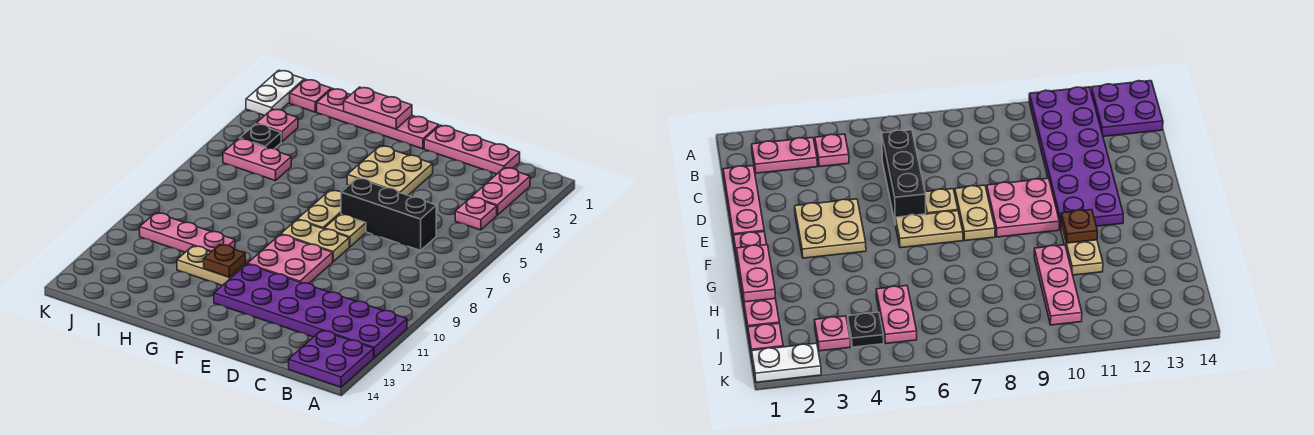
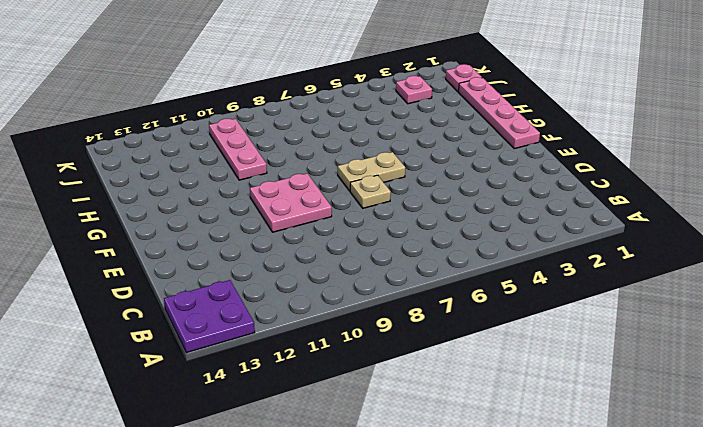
none -> purple plate A11:F12 level 1
none -> pink plate B2:B3 level 1
none -> pink plate B4 level 1

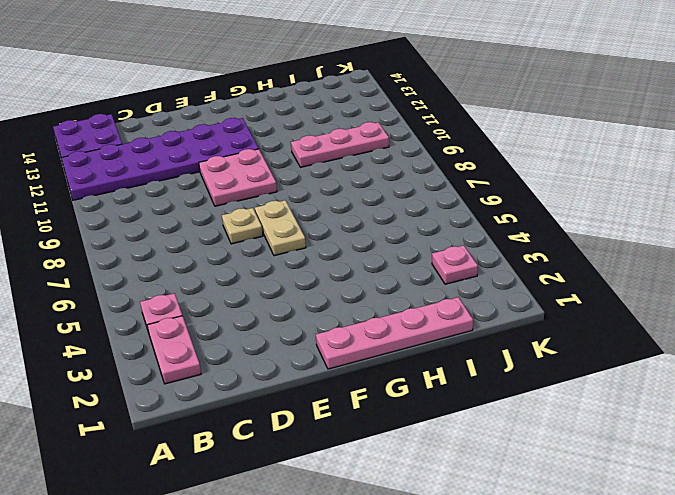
none -> pink plate C1:E1 level 1
none -> black brick C6:E6 level 1
none -> tan plate E3:F4 level 1

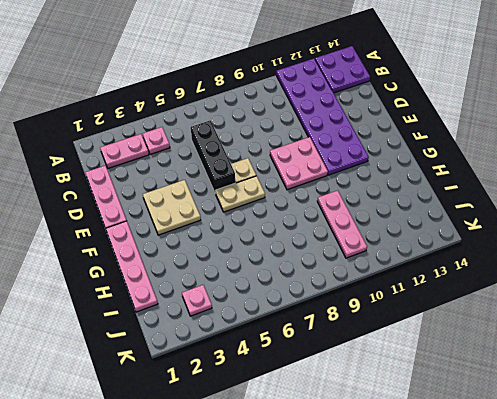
none -> tan plate E8:F8 level 1
none -> tan plate G11:H11 level 1
none -> pink plate I5:J5 level 1

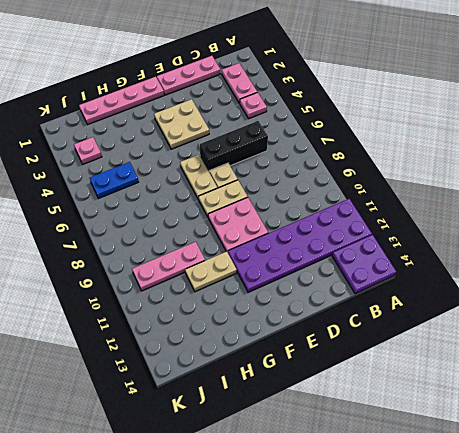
blue plate I5:J5 level 1 -> pink plate I5:J5 level 1
none -> pink plate J1 level 1
none -> black plate J4 level 1
none -> white plate K1:K2 level 1

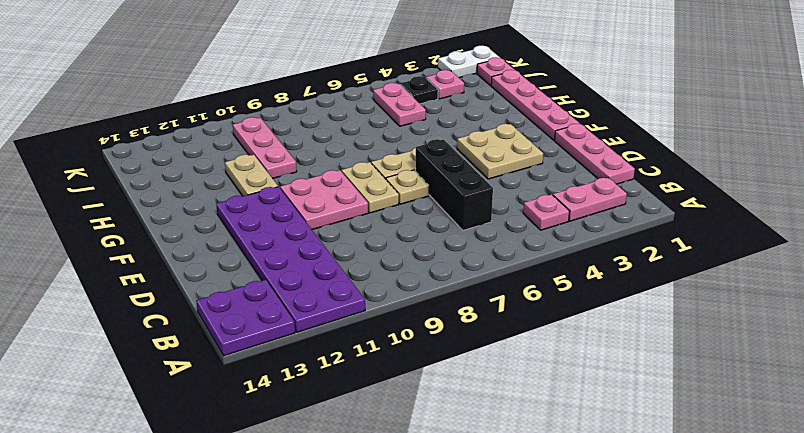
none -> pink plate G1:H1 level 2
none -> brown plate G11 level 2

